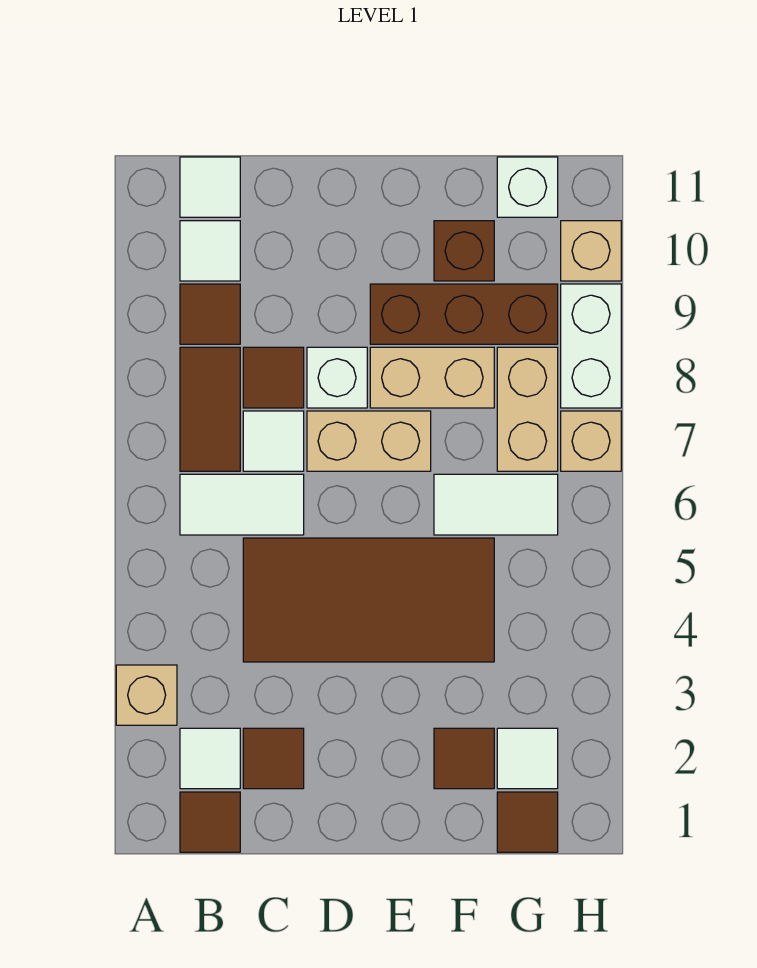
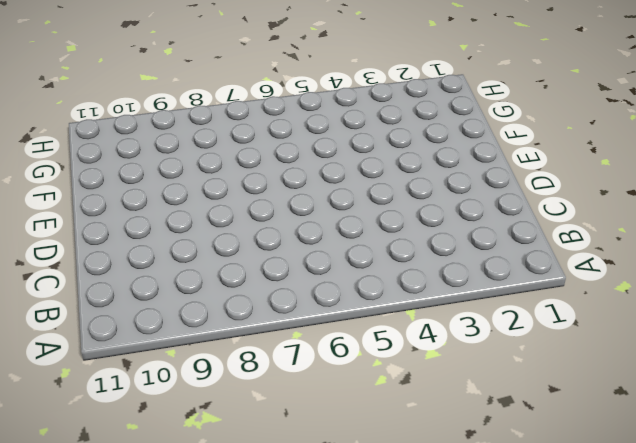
none -> tan brick A3 level 1
none -> brown tile B1 level 1
none -> white tile B2 level 1

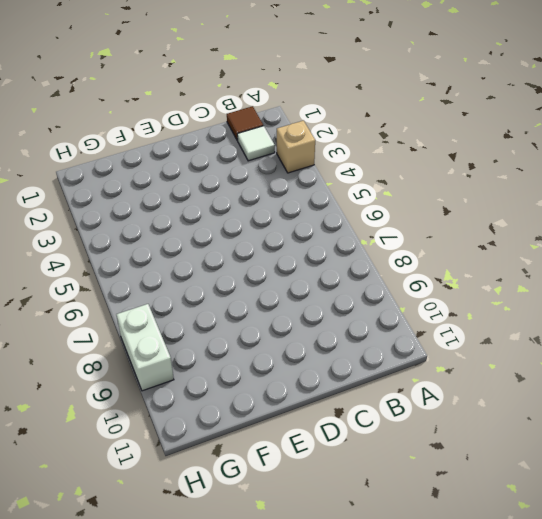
none -> white tile B6:C6 level 1
none -> brown tile B7:B8 level 1
none -> brown tile B9 level 1

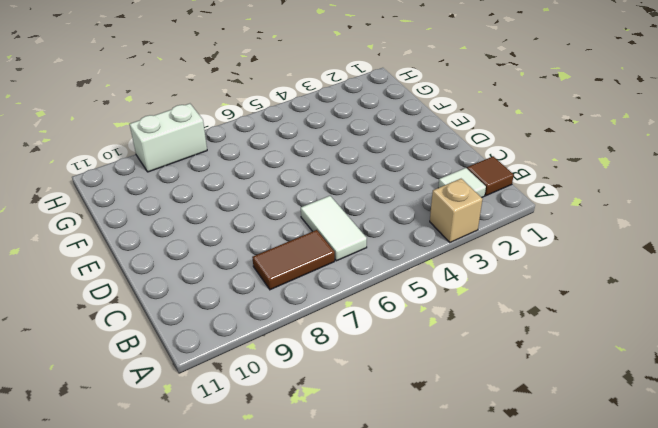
none -> brown tile B9 level 1
none -> white tile B10 level 1
none -> white tile B11 level 1

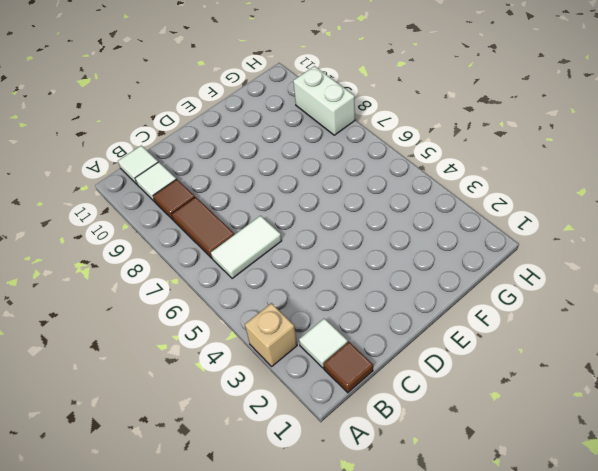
none -> brown tile C2 level 1
none -> brown tile C4:F5 level 1
none -> white tile C7 level 1

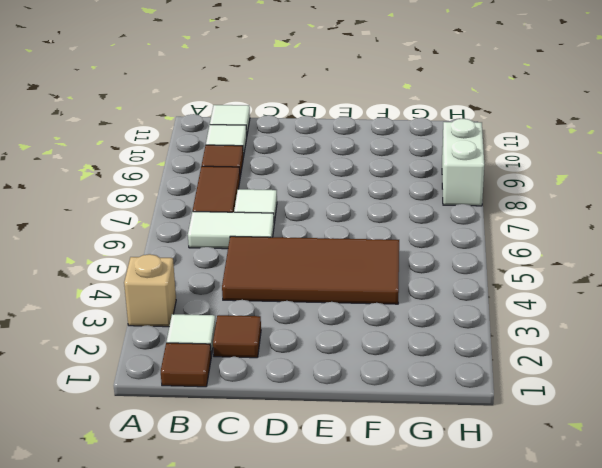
none -> brown tile C8 level 1
none -> tan brick D7:E7 level 1
none -> white brick D8 level 1

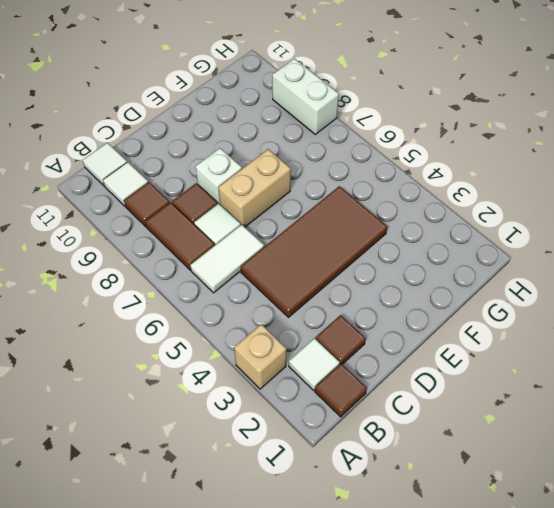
none -> tan brick E8:F8 level 1
none -> brown brick E9:G9 level 1
none -> brown tile F2 level 1

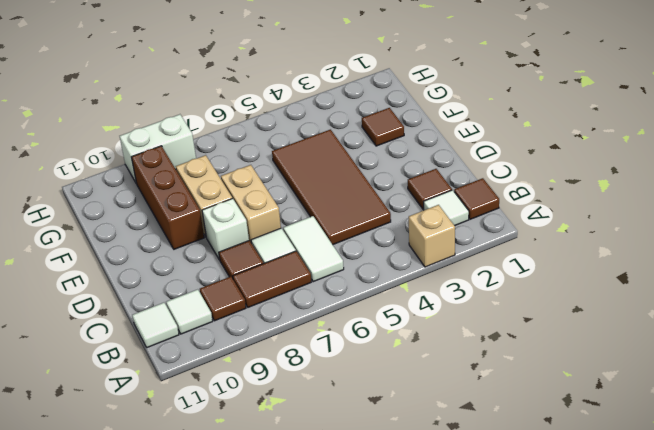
none -> white tile F6:G6 level 1
none -> brown brick F10 level 1
none -> brown tile G1 level 1

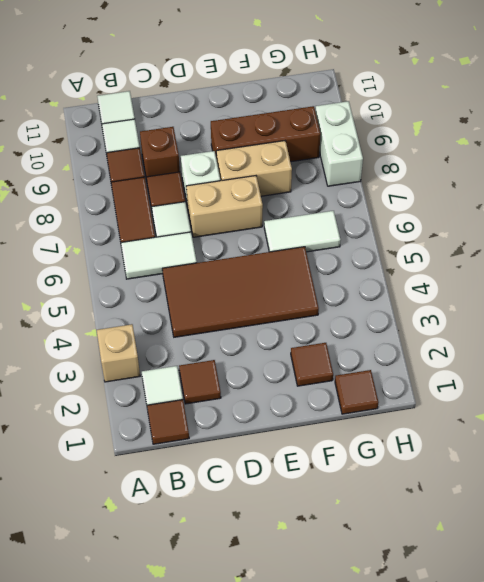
brown brick C9 level 1 -> brown brick F10 level 1
none -> white tile G2 level 1
none -> tan brick G7:G8 level 1
none -> white brick G11 level 1

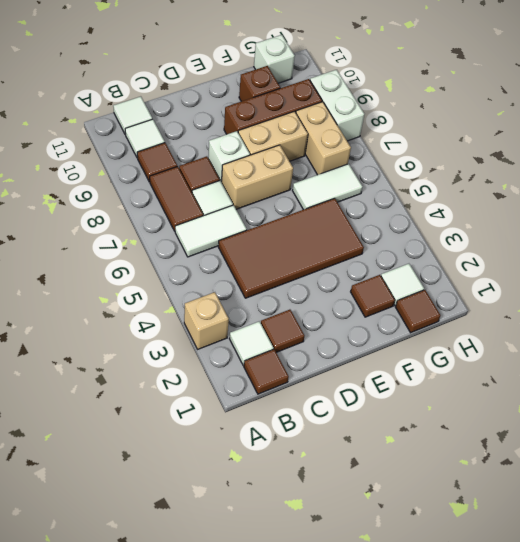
none -> tan brick H7 level 1
none -> tan brick H10 level 1

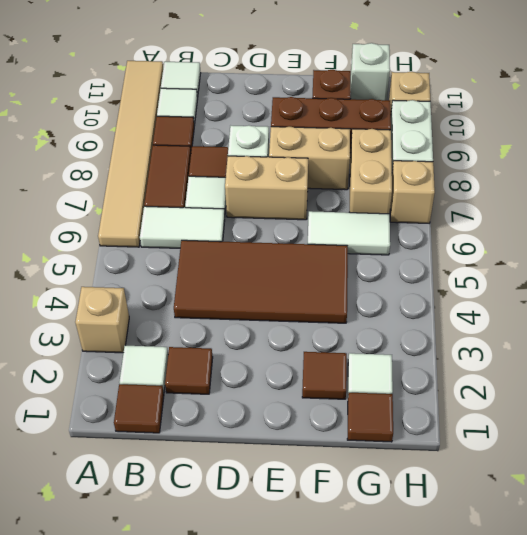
tan tile A6:A11 level 1 -> none

